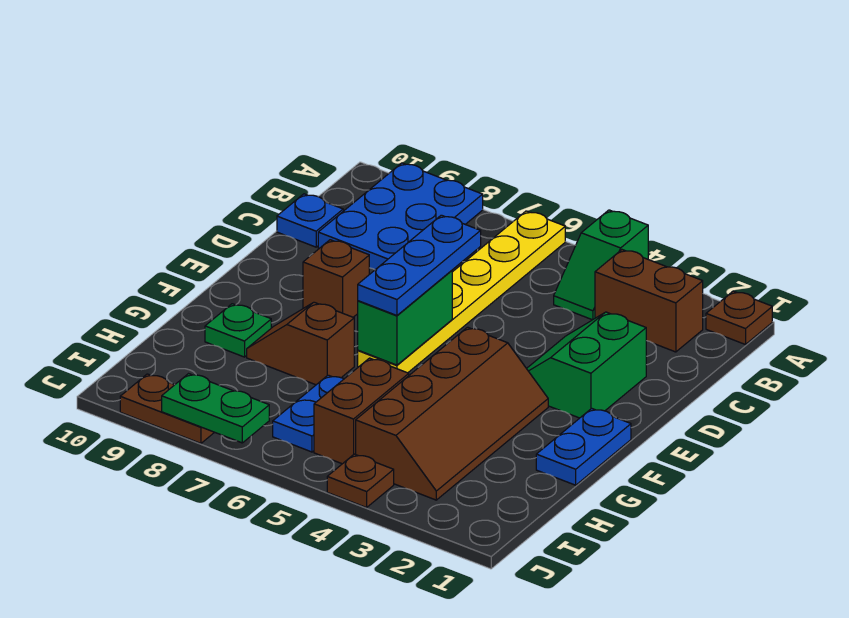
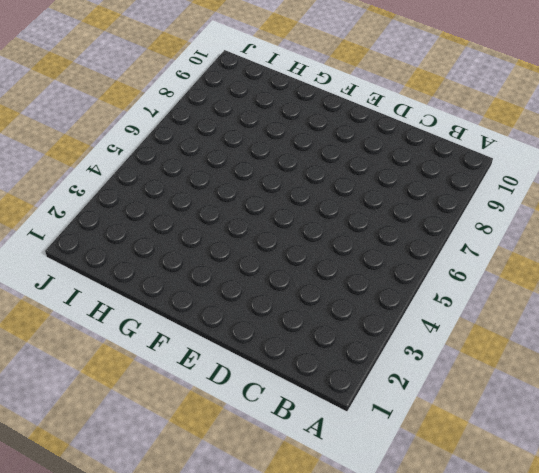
none -> brown plate A1 level 1
none -> green slope A4:B4 level 1 top A
none -> yellow plate A6:F6 level 1

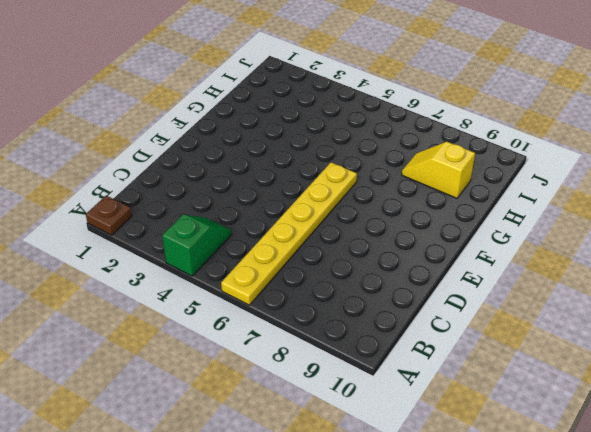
yellow slope H8:H9 level 1 top 9 -> none
none -> blue plate A8:C9 level 1
none -> brown brick B2:B3 level 1
none -> blue plate C10 level 1

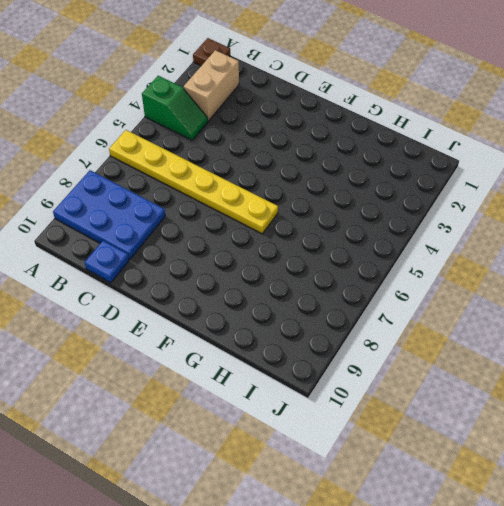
tan brick B2:B3 level 1 -> brown brick B2:B3 level 1
none -> green slope D2:E3 level 1 top 2
none -> brown brick E8 level 1
none -> blue plate F1:G1 level 1

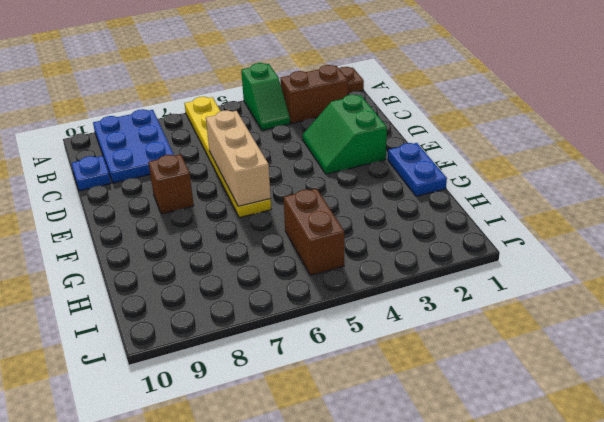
tan brick D6:F6 level 2 -> green brick E6:F6 level 2
none -> brown slope F3:I4 level 1 top 4
none -> brown slope G7:G8 level 1 top 7
none -> green plate G9 level 1

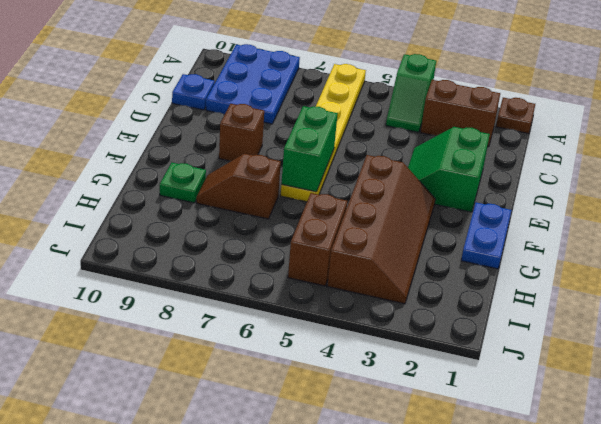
none -> blue plate H6:I6 level 1
none -> brown plate J4 level 1
none -> brown plate J8:J9 level 1

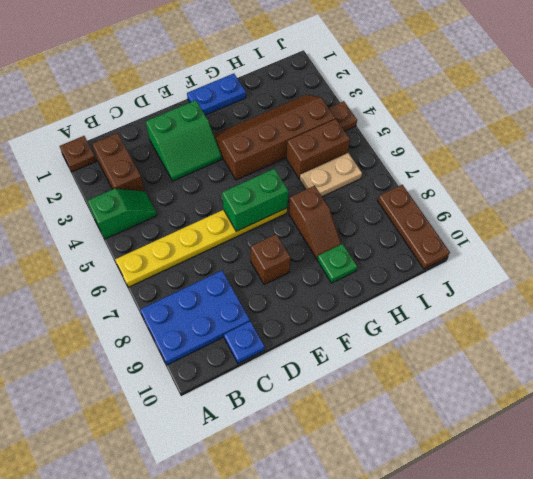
tan plate H6:I6 level 1 -> blue plate H6:I6 level 1
brown plate J8:J10 level 1 -> brown plate J8:J9 level 1
none -> green plate J7:J8 level 2
none -> blue plate D6:F6 level 3

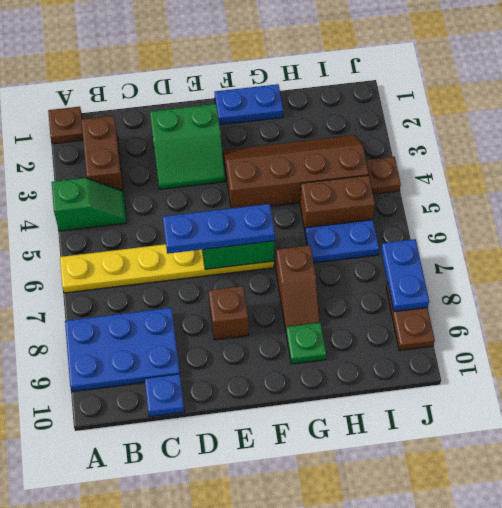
blue plate J7:J8 level 2 -> green plate J7:J8 level 2

